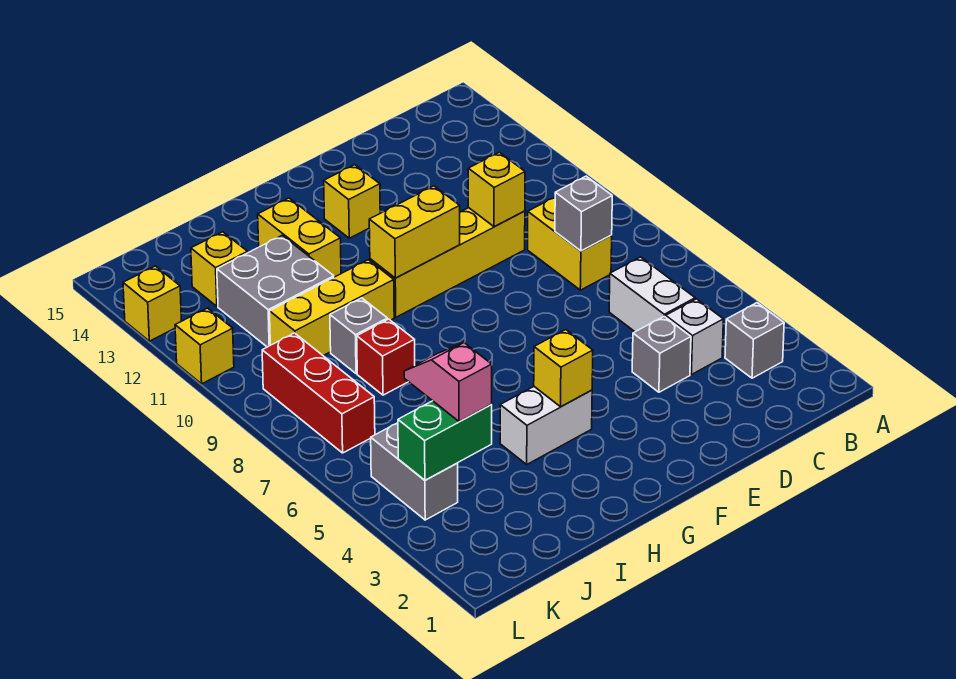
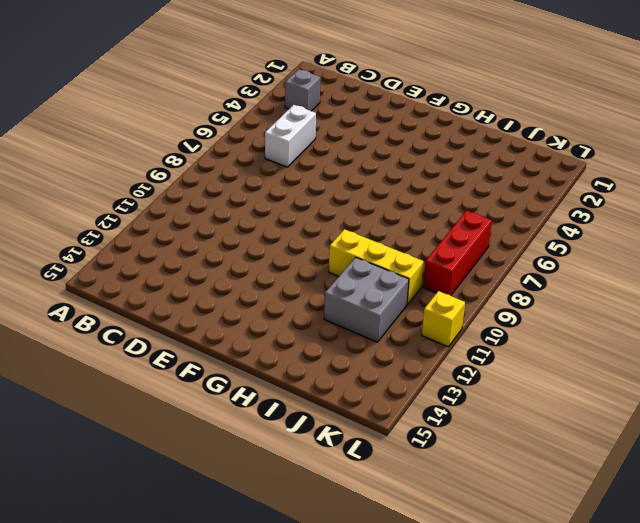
none -> white brick C4 level 1
none -> yellow brick C8:C9 level 1
none -> grey brick D4 level 1

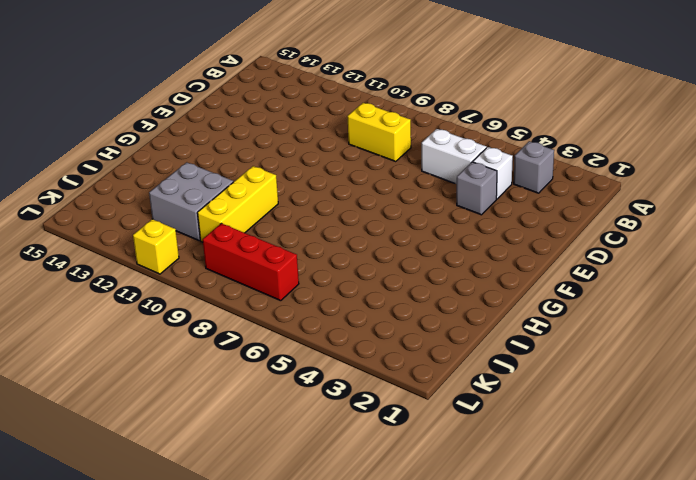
none -> yellow brick D10:G10 level 1
none -> yellow brick F13 level 1
none -> white brick G4:H4 level 1

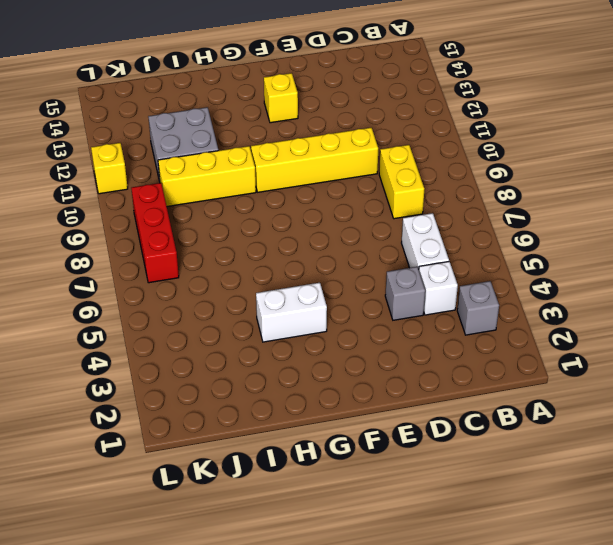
none -> yellow brick H12:H13 level 1
none -> red brick I8 level 1
none -> grey brick I9 level 1

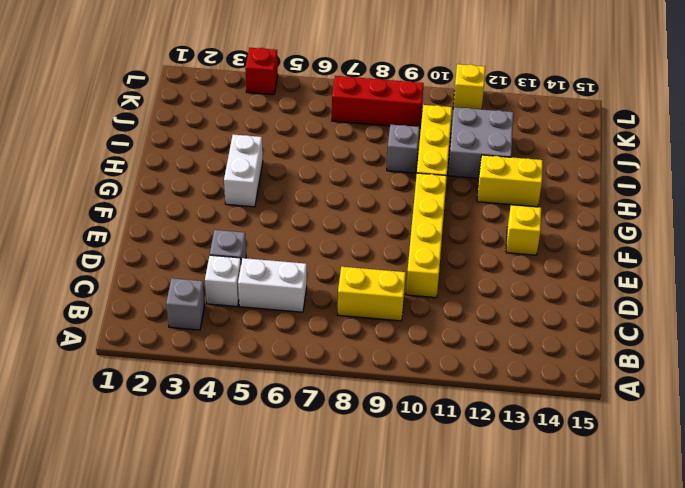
red brick L4 level 1 -> red brick I8 level 1
none -> yellow brick J13 level 1
none -> grey brick K4:K5 level 1
none -> yellow brick L13 level 1

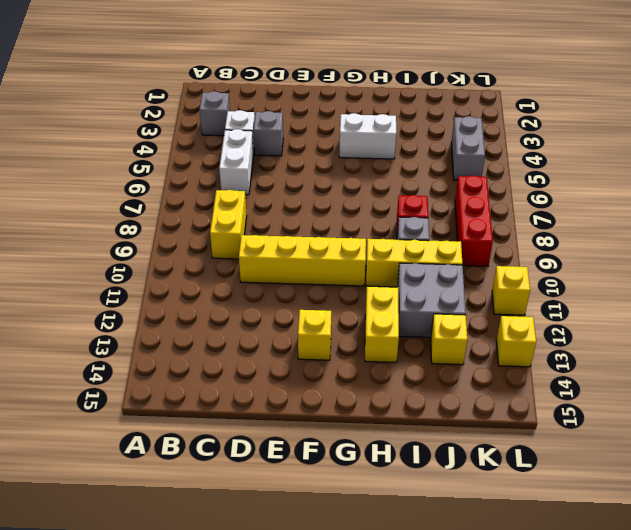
none -> grey brick C8 level 2
none -> yellow brick D10 level 2
none -> yellow brick F10:G10 level 2

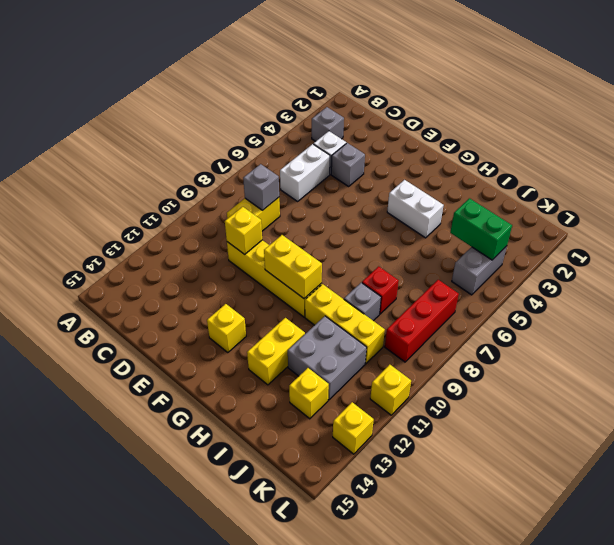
none -> yellow brick G4 level 2
none -> pink slope J4:J5 level 3 top 4

